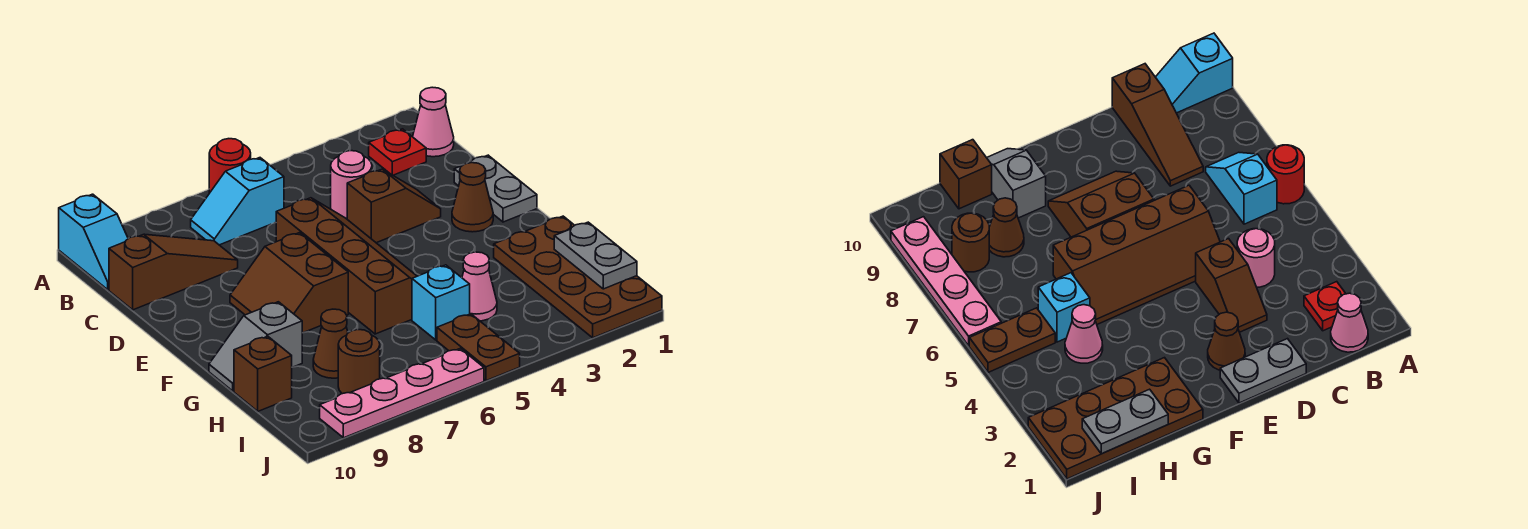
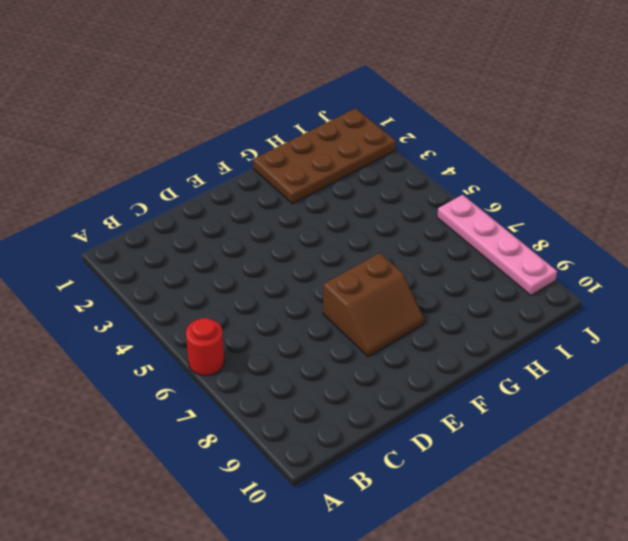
none -> cyan slope A10:B10 level 1 top A
none -> pink cone B1 level 1
none -> red plate B2 level 1

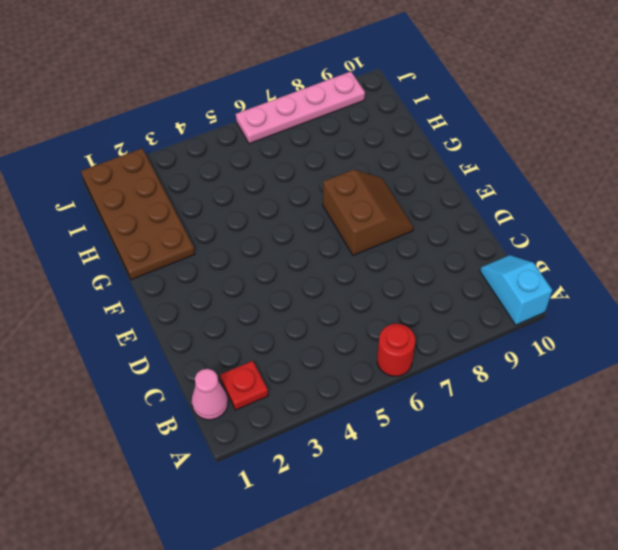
none -> cyan slope B6:B7 level 1 top 6
none -> pink round brick C4 level 1
none -> brown slope C8:C10 level 1 top 10

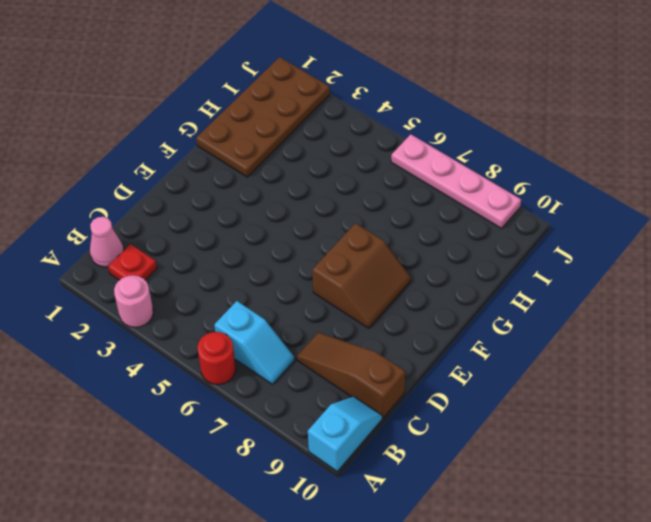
pink round brick A3 level 1 -> pink round brick C4 level 1
none -> grey plate D1:E1 level 1
none -> brown slope D3:D4 level 1 top 4
none -> brown slope D5:G6 level 1 top 6

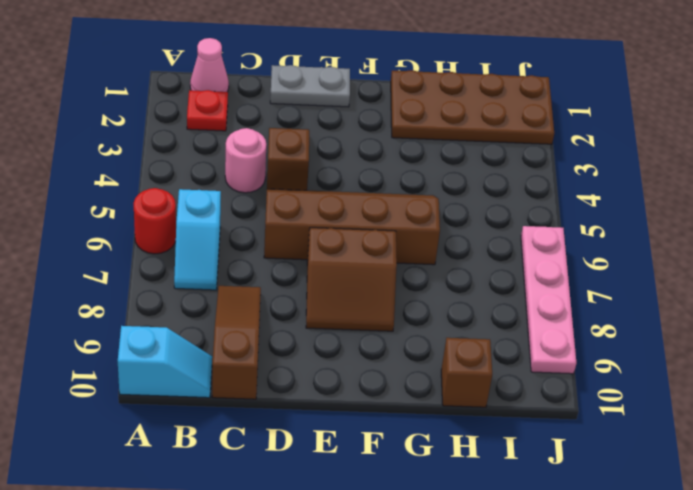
none -> brown cone E2 level 1
none -> grey slope G9:G10 level 1 top 9
none -> pink cone H4 level 1

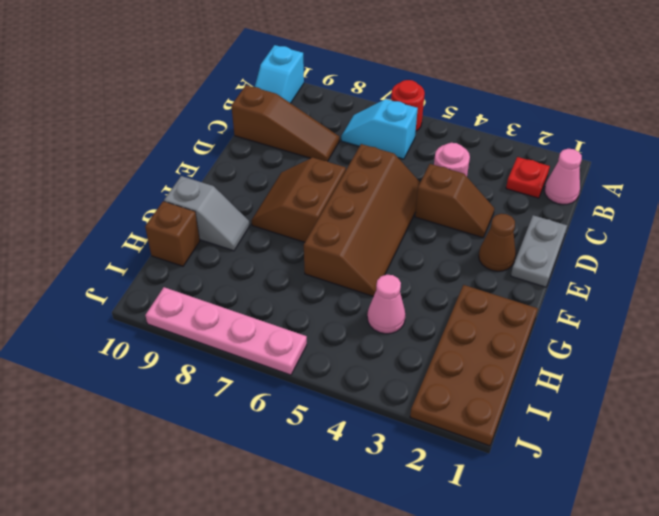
grey slope G9:G10 level 1 top 10 -> grey slope G9:G10 level 1 top 9
none -> cyan brick H5 level 1
none -> brown cone H8 level 1
none -> brown plate I5:J5 level 1

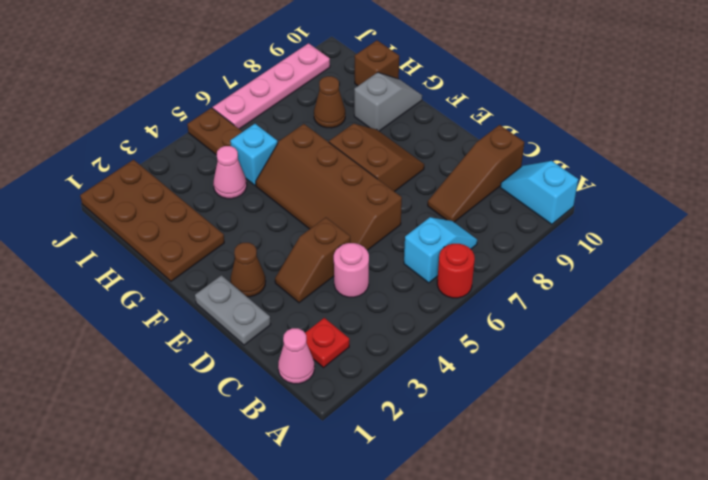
none -> brown round brick I8 level 1
none -> grey plate H1:I1 level 2

